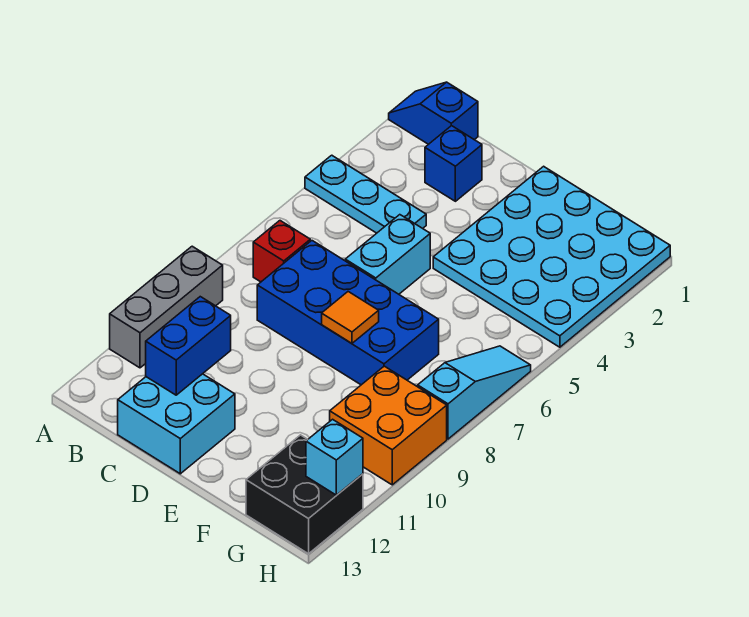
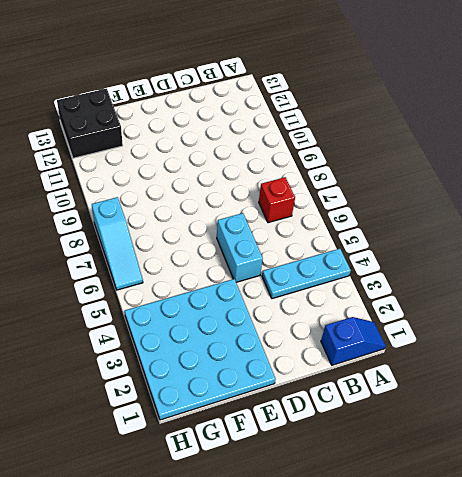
none -> grey brick A9:A11 level 1
none -> blue brick C2 level 1
none -> blue brick C7:F8 level 1

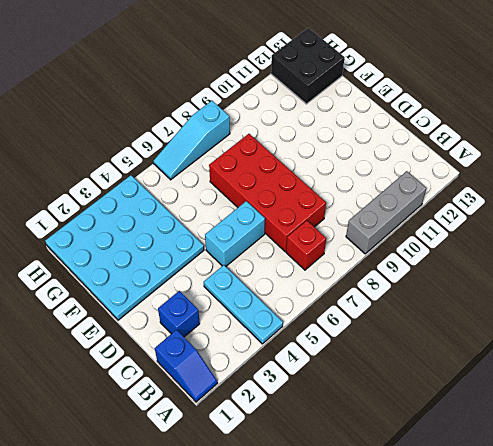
red brick C7:F8 level 1 -> blue brick C7:F8 level 1
none -> cyan brick C12:D13 level 1
none -> orange brick G9:H10 level 1
none -> blue brick C11:C12 level 2

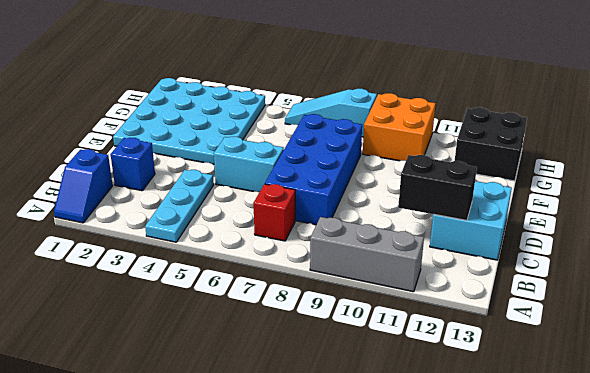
black brick C11:C12 level 2 -> blue brick C11:C12 level 2
none -> orange tile E8 level 2
none -> cyan brick H12 level 2

